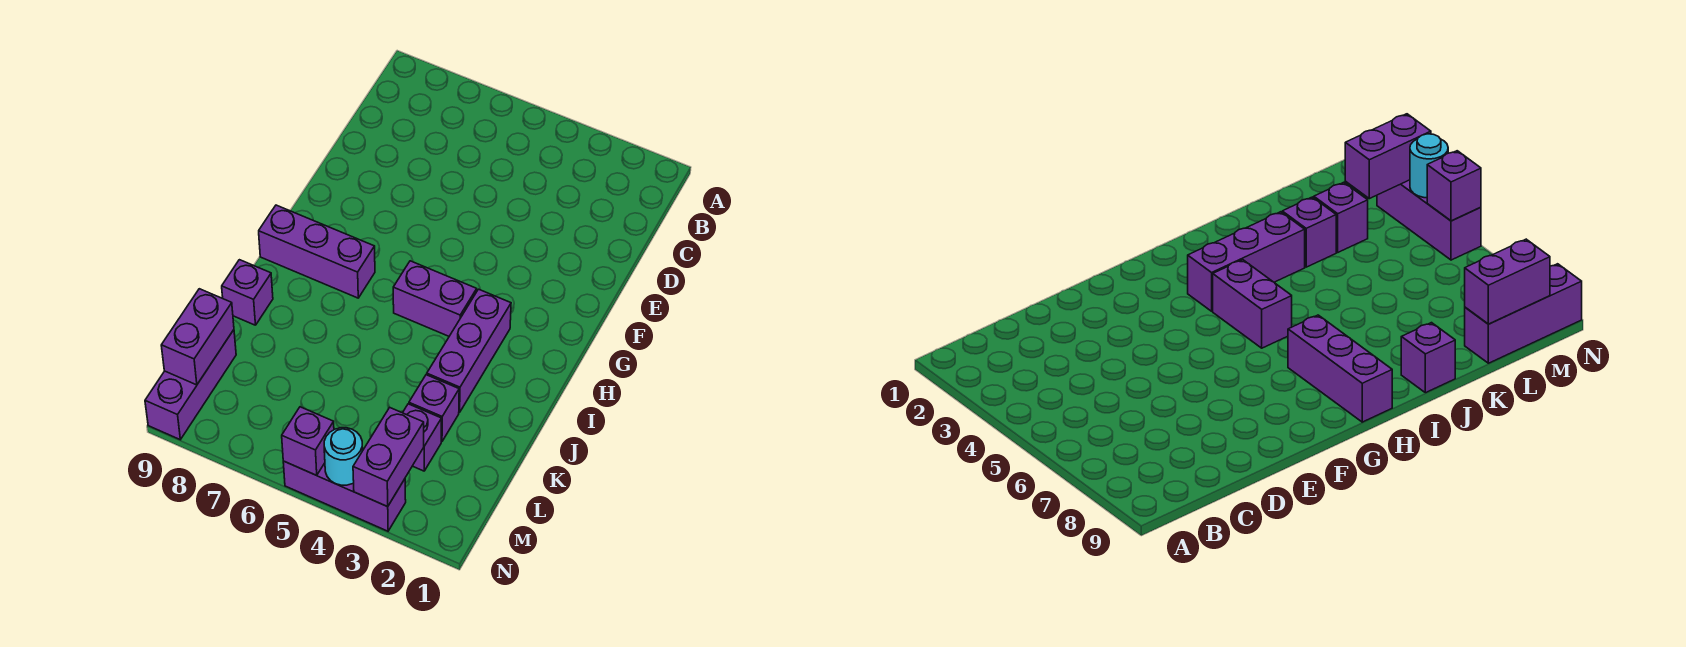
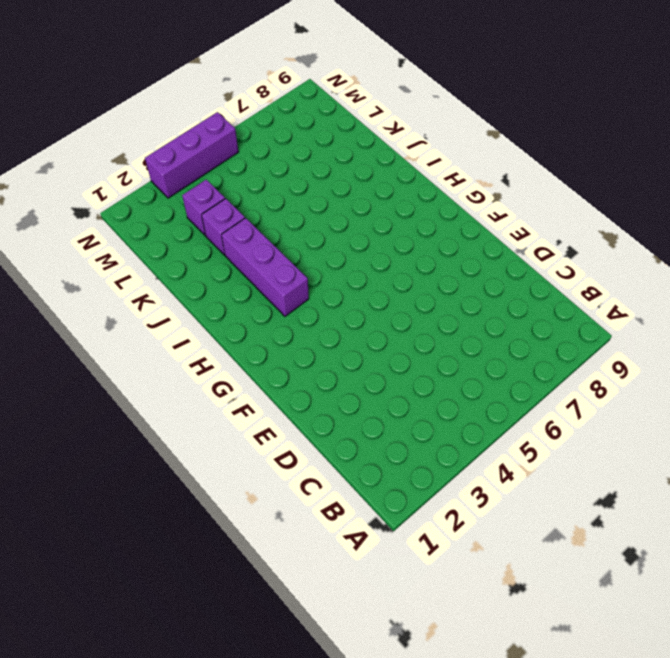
none -> purple brick H4:H5 level 1
none -> purple brick H7:H9 level 1
none -> purple brick J9 level 1

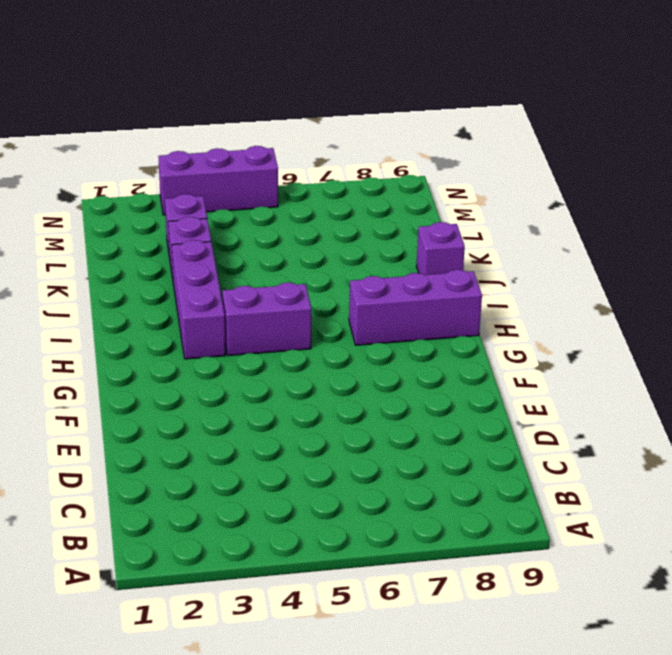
none -> purple brick L9:N9 level 1
none -> purple brick L9:M9 level 2
none -> purple brick M3:N3 level 2

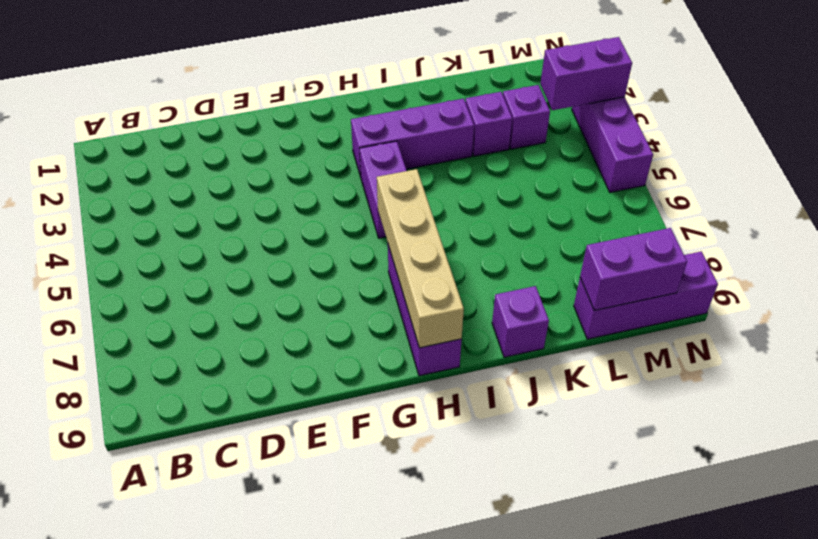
tan brick H6:H9 level 2 -> none
none -> cyan round brick N4 level 2
none -> purple brick N5 level 2

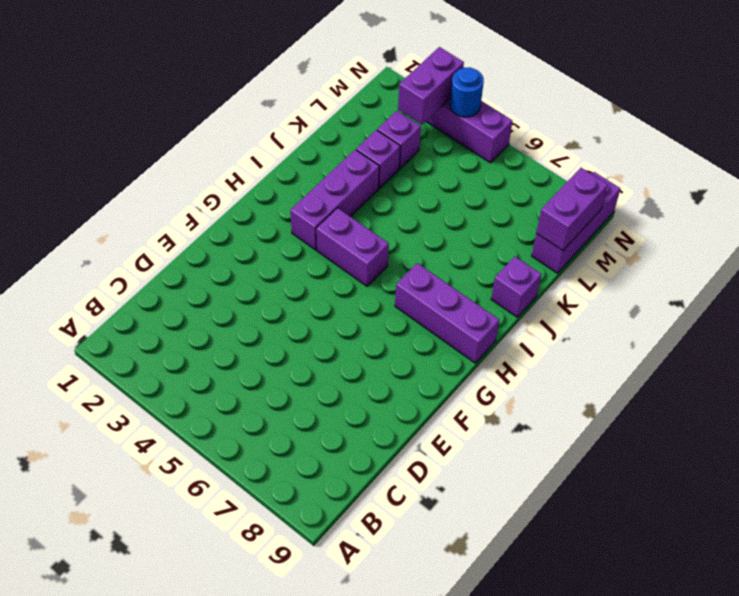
blue round brick N4 level 2 -> cyan round brick N4 level 2
none -> purple brick N5 level 2

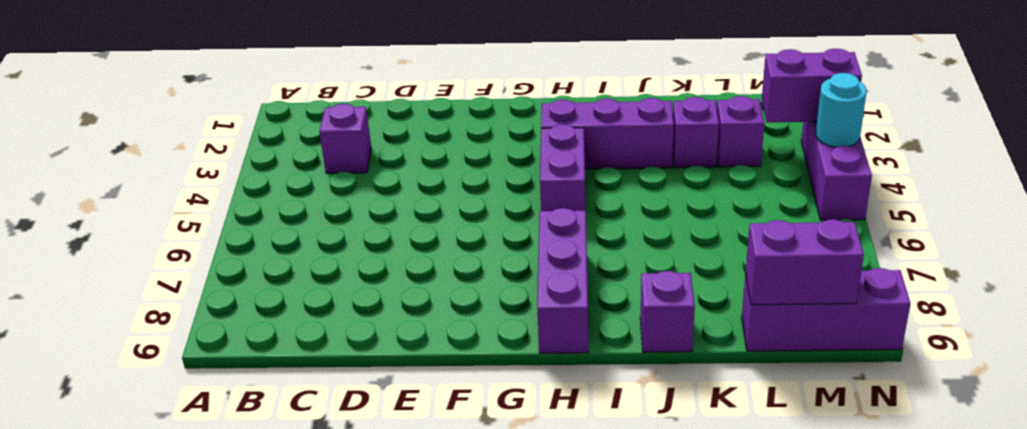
purple brick C3 level 1 -> purple brick N5 level 2

